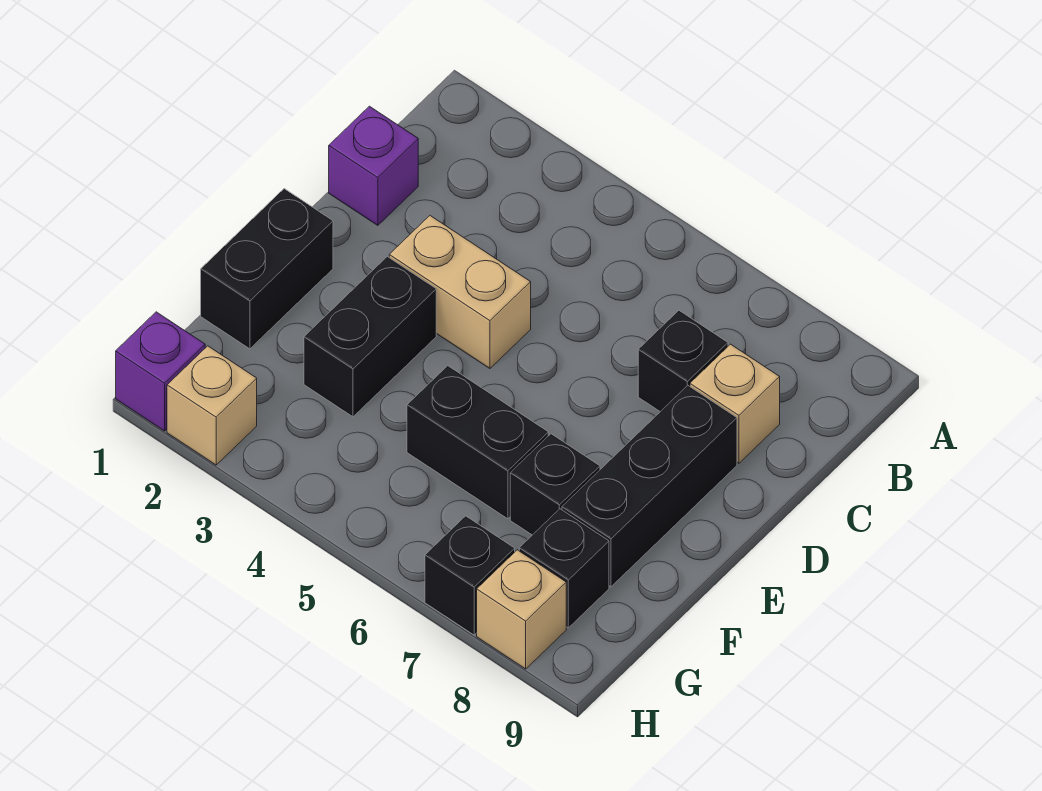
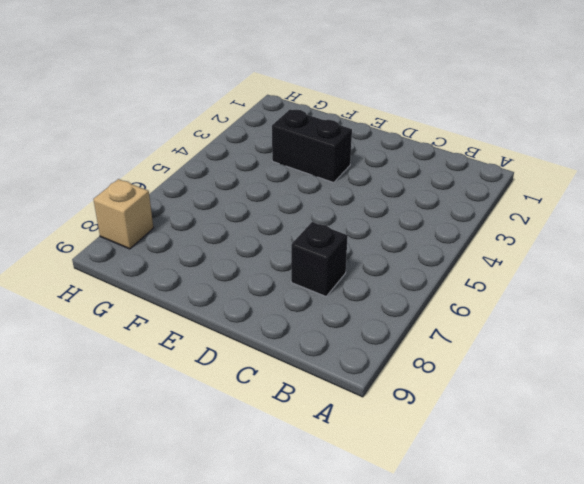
none -> purple brick C1 level 1
none -> tan brick C8 level 1
none -> tan brick D3:D4 level 1

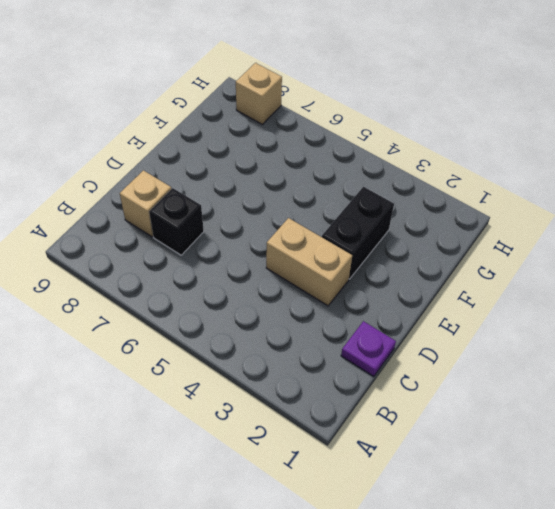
purple plate C1 level 1 -> purple brick C1 level 1
none -> black brick D8:F8 level 1
none -> black brick E1:F1 level 1
none -> black brick F5:F6 level 1

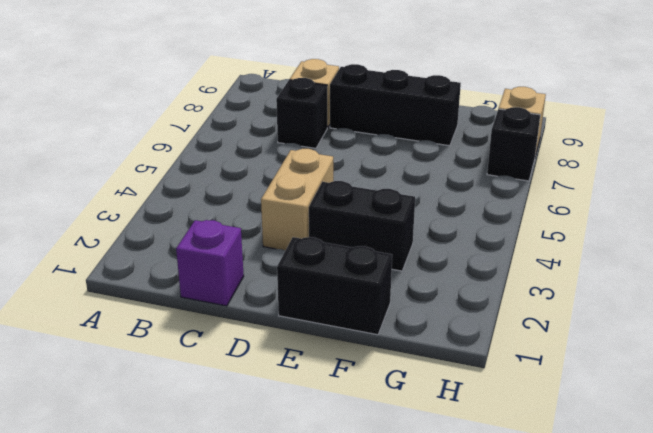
none -> black brick F5:F6 level 1
none -> black brick F7 level 1
none -> black brick G8 level 1

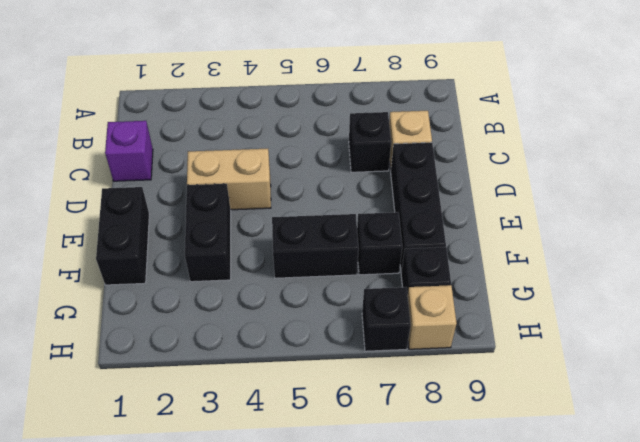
none -> purple brick H1 level 1
none -> tan brick H2 level 1

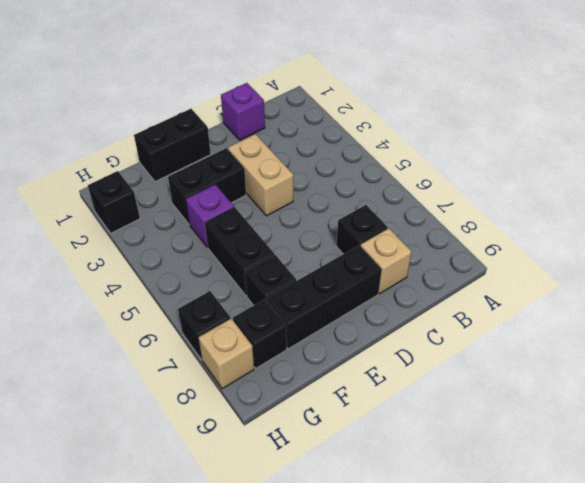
purple brick F4 level 1 -> purple brick H1 level 1
black brick H2 level 1 -> tan brick H2 level 1

